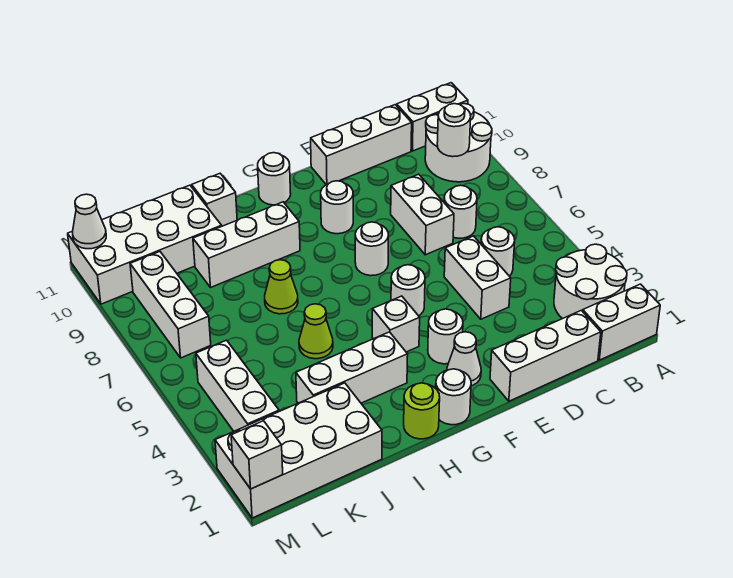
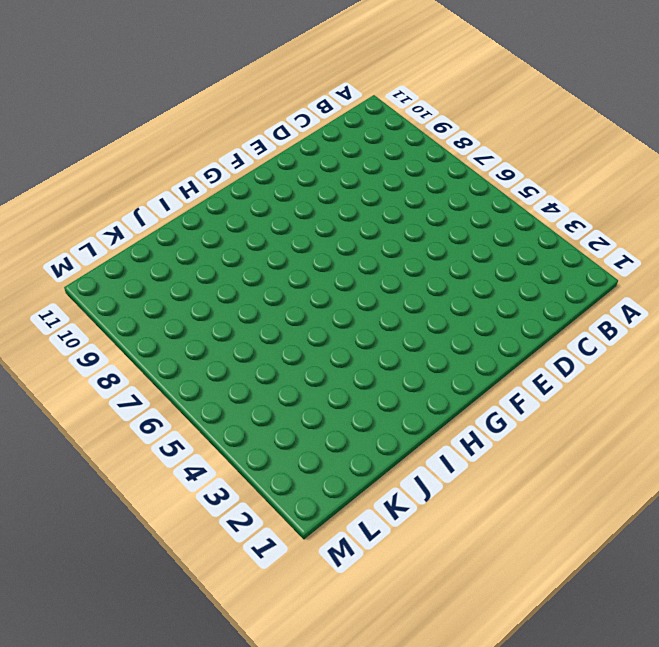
none -> white brick A1:B1 level 1
none -> white round brick A2:B3 level 1
none -> white round brick A9:B10 level 1
none -> white brick A11:B11 level 1

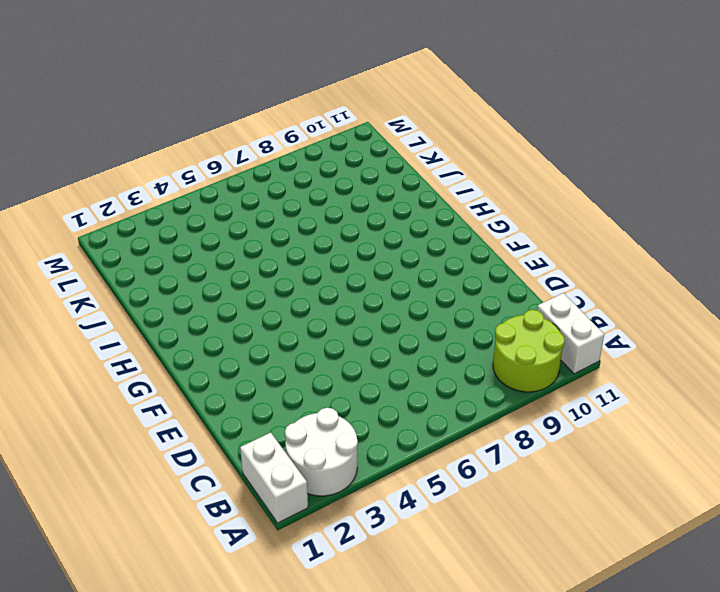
lime round brick A9:B10 level 1 -> white round brick A9:B10 level 1
none -> white brick C1:E1 level 1
none -> white round brick C5 level 1
none -> white round brick C7 level 1
none -> white brick C11:E11 level 1

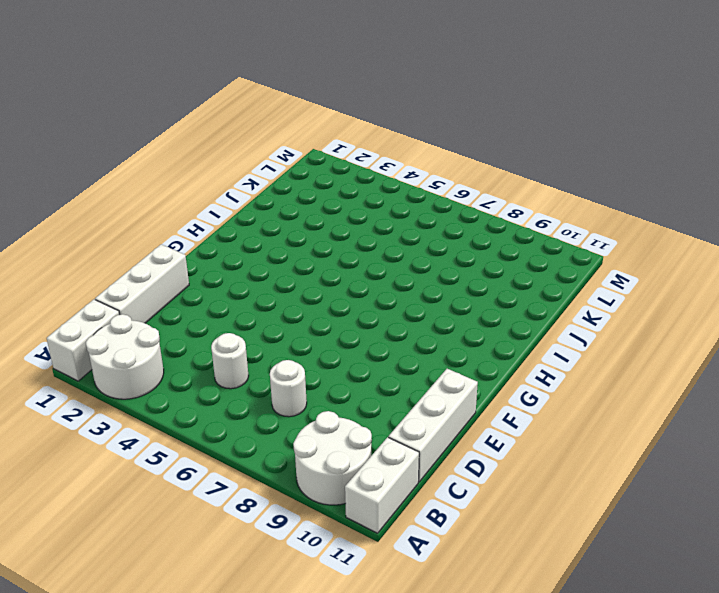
none -> white brick D4:D5 level 1
none -> white brick D7:D8 level 1
none -> white cone F2 level 1
none -> white round brick F3 level 1

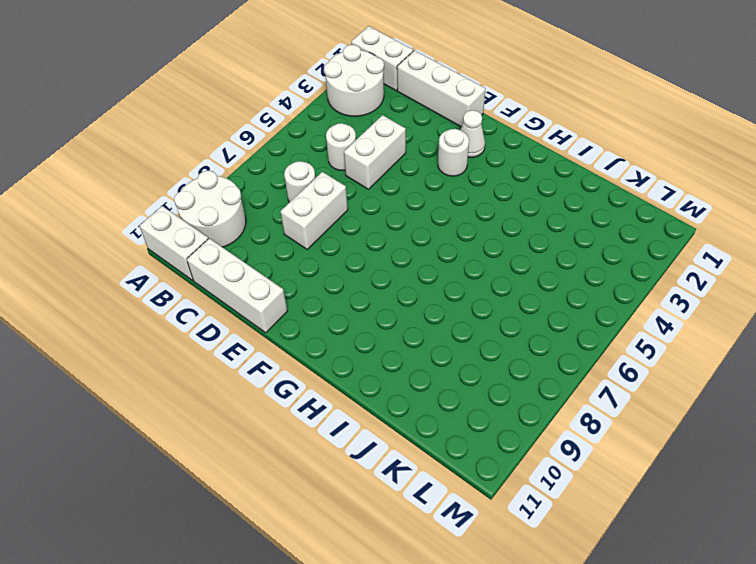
none -> white round brick F5 level 1
none -> white round brick F7 level 1
none -> white round brick F9 level 1
none -> white round brick G1 level 1

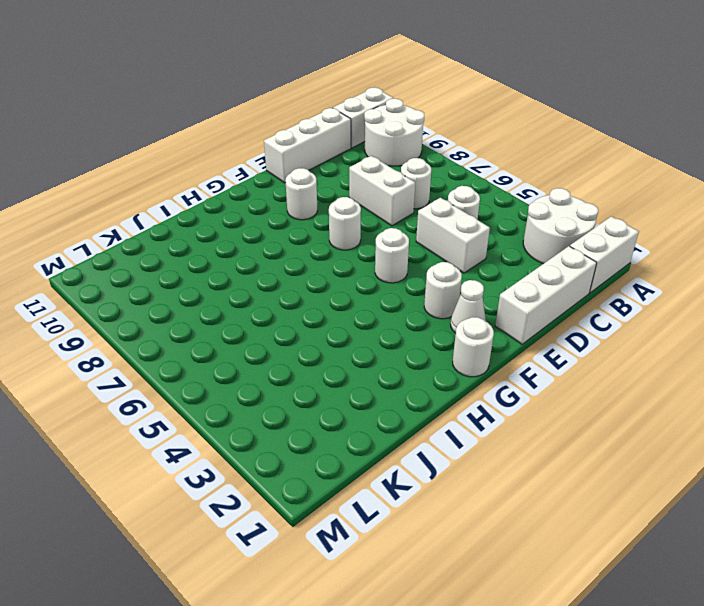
none -> white brick G4 level 1
none -> white round brick G11 level 1
none -> lime round brick H1 level 1
none -> white brick H3:J3 level 1

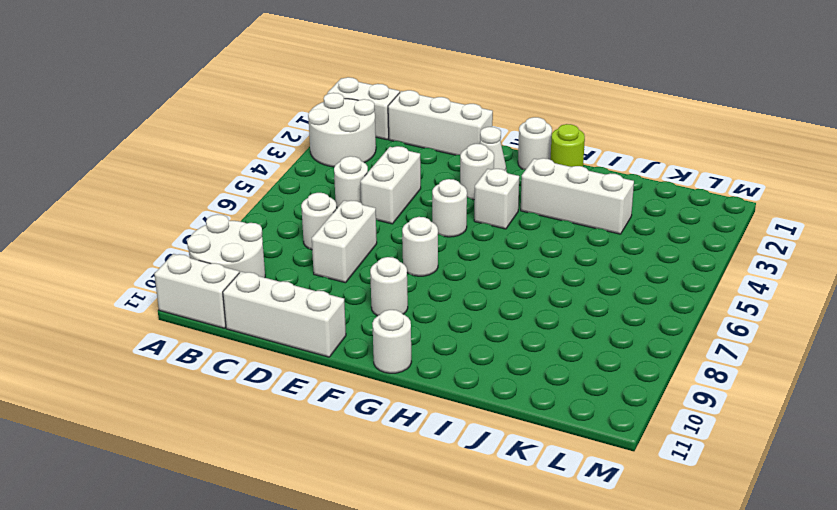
none -> white brick H9:J9 level 1
none -> lime cone I5 level 1
none -> lime cone I7 level 1
none -> white brick I11 level 1

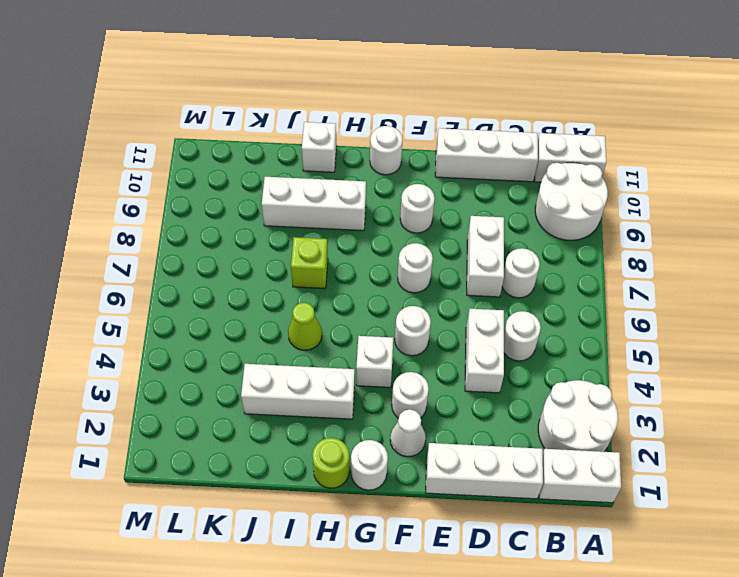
lime brick I7 level 1 -> lime cone I7 level 1
none -> white brick J1:M2 level 1
none -> white brick J10:M11 level 1
none -> white brick L3:L5 level 1
none -> white brick L7:L9 level 1

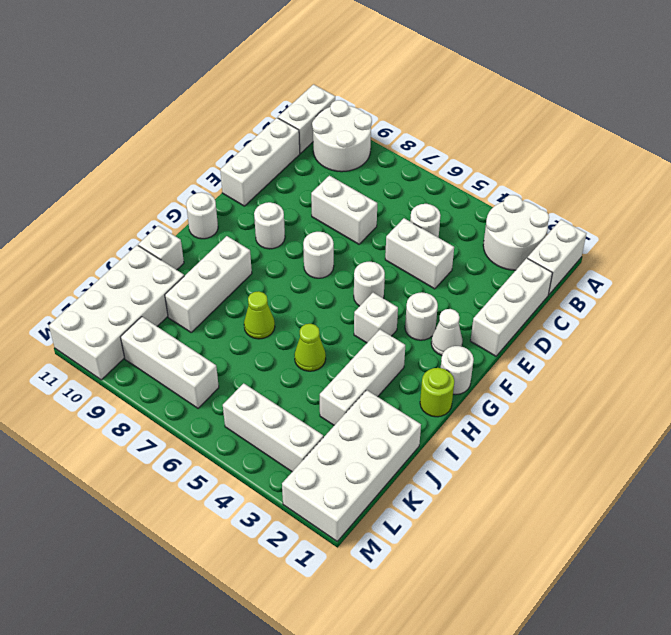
none -> white round brick C7 level 1
none -> white round brick B9 level 2
none -> white brick M1 level 2
none -> white cone M11 level 2

